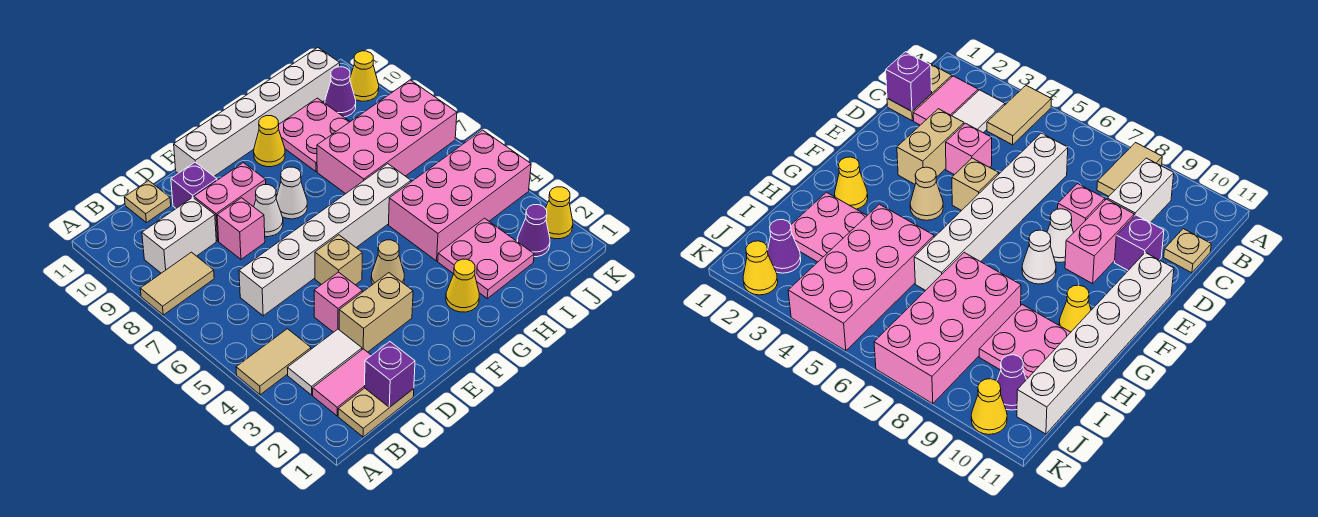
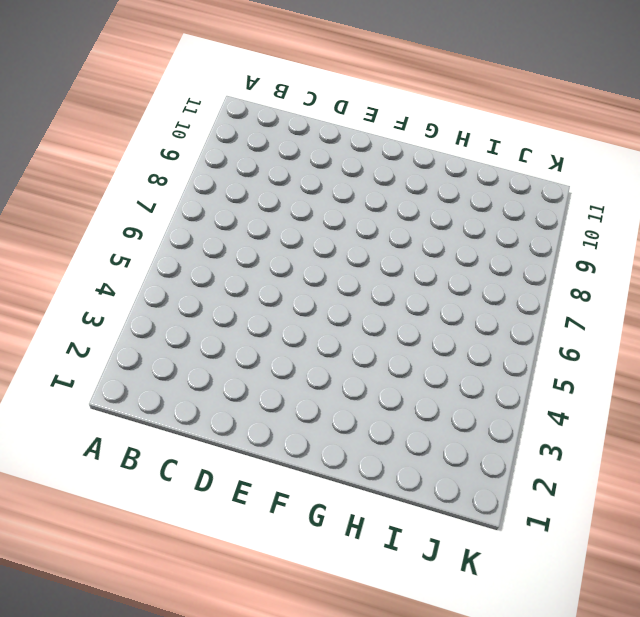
none -> tan tile A4:B4 level 1
none -> tan tile A8:B8 level 1
none -> tan plate B1:C1 level 1

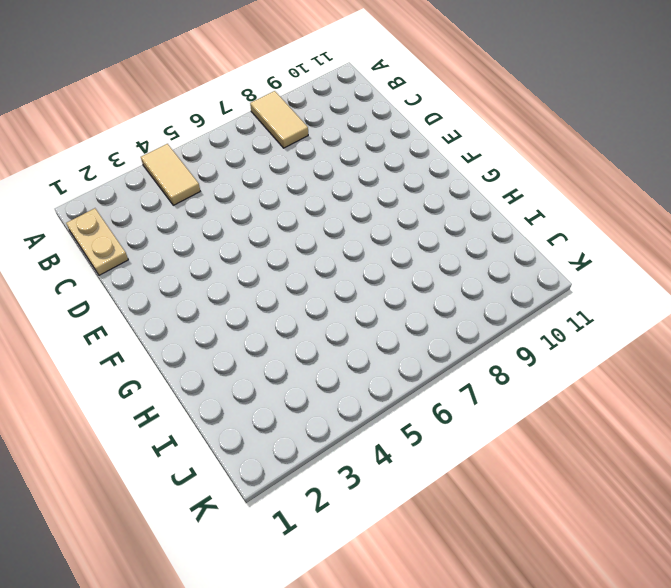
none -> pink tile B2:C2 level 1
none -> white tile B3:C3 level 1
none -> white brick B9:C9 level 1

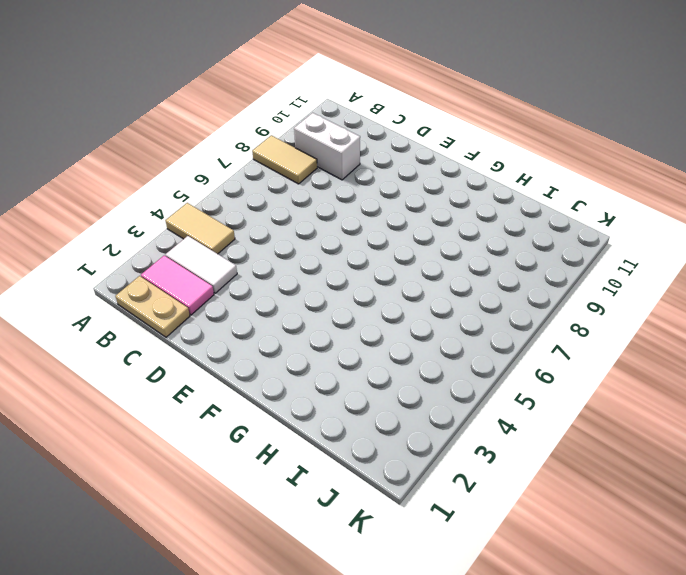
none -> white brick C6:H6 level 1
none -> tan plate C11 level 1
none -> tan brick D3:E3 level 1

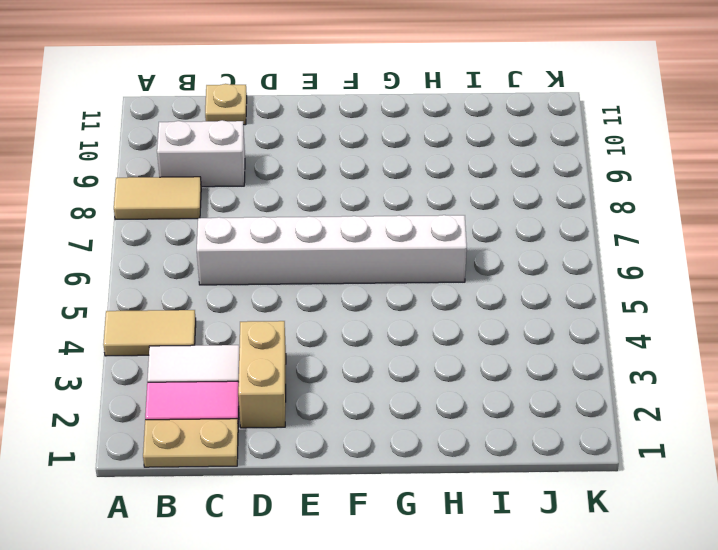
tan brick D2:D3 level 1 -> tan brick D3:E3 level 1
none -> pink brick D4 level 1
none -> pink brick D8 level 1
none -> pink brick D9:E9 level 1

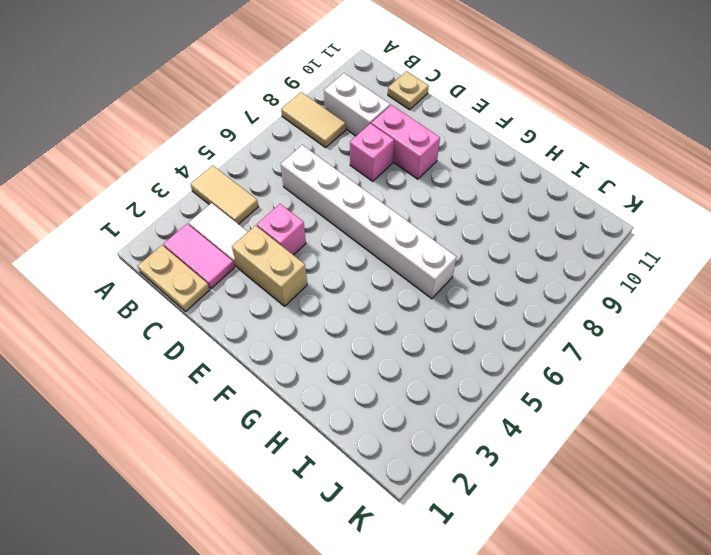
none -> purple brick D10 level 1
none -> tan brick E5 level 1
none -> white cone E8 level 1

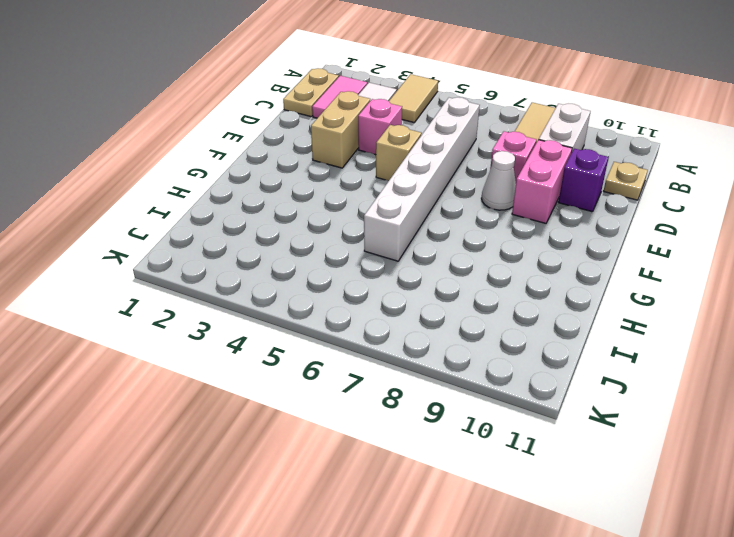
none -> white brick E11:J11 level 1
none -> tan cone F4 level 1
none -> white cone F8 level 1

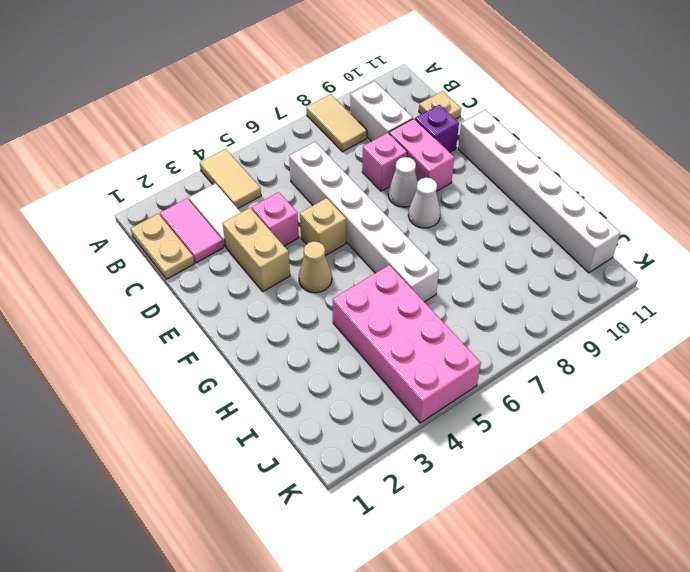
none -> yellow cone G2 level 1
none -> yellow cone G10 level 1
none -> pink plate H2:I3 level 1

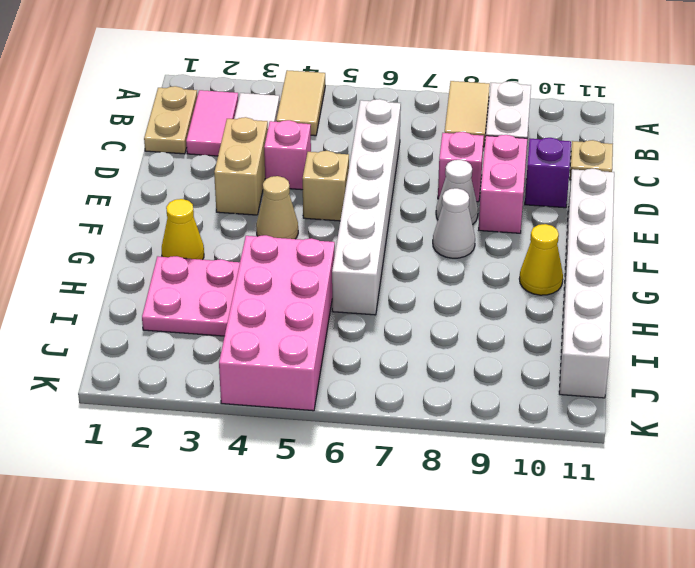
none -> pink brick H7:K8 level 1
none -> pink plate H9:I10 level 1
none -> purple cone J2 level 1

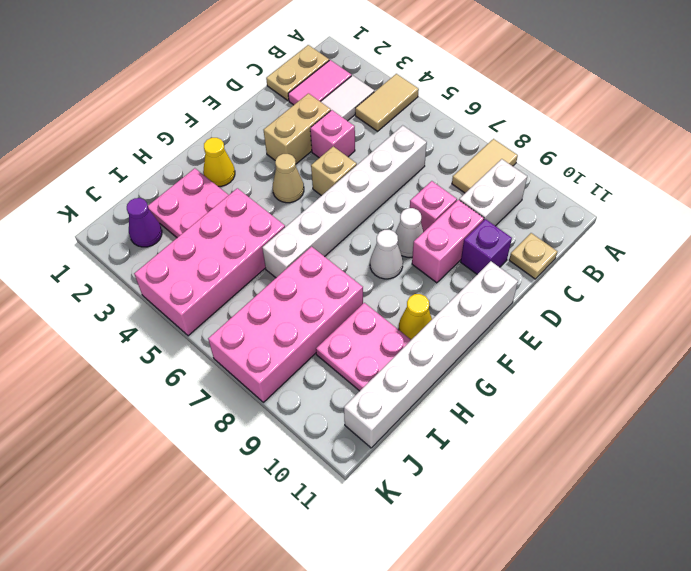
none -> purple cone J10 level 1
none -> yellow cone K2 level 1
none -> yellow cone K10 level 1

